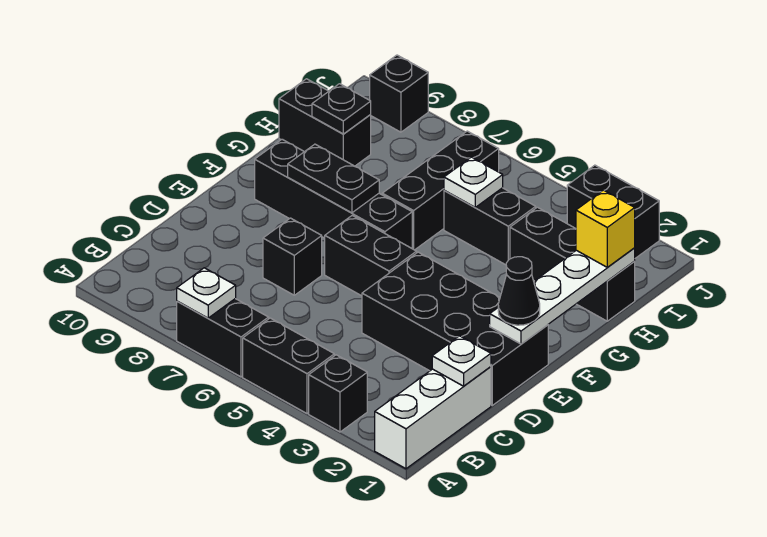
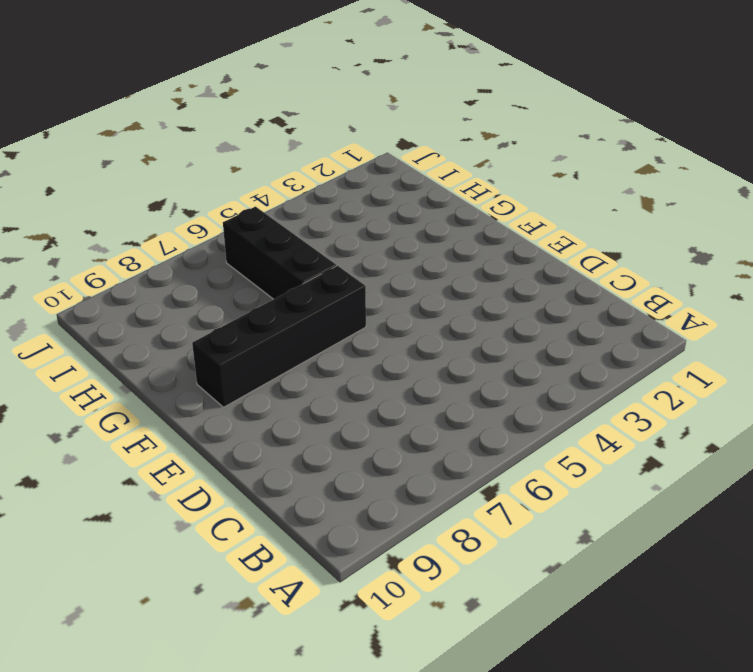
none -> white brick A1:C1 level 1
none -> black brick A3 level 1
none -> black brick A4:A5 level 1

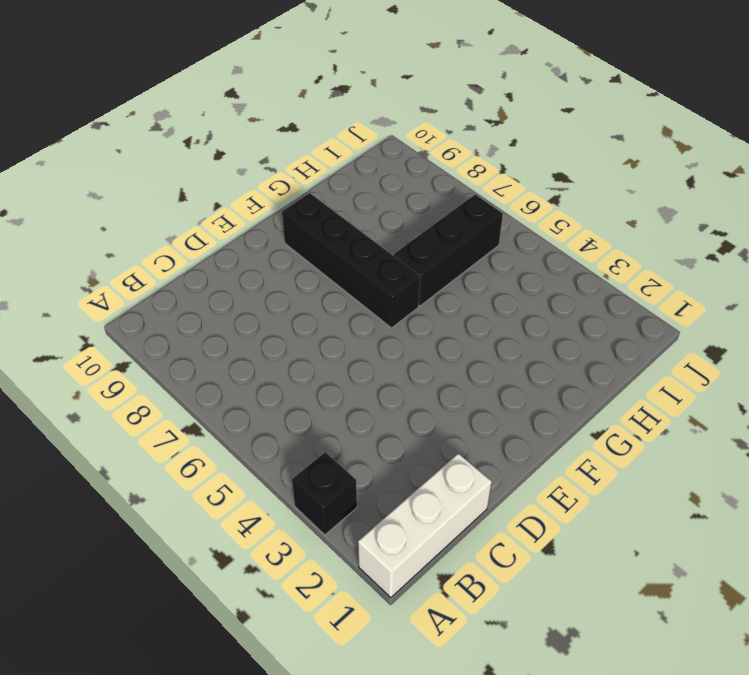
none -> black brick A4:A5 level 1
none -> black brick A6:A7 level 1
none -> black brick D1:E4 level 1

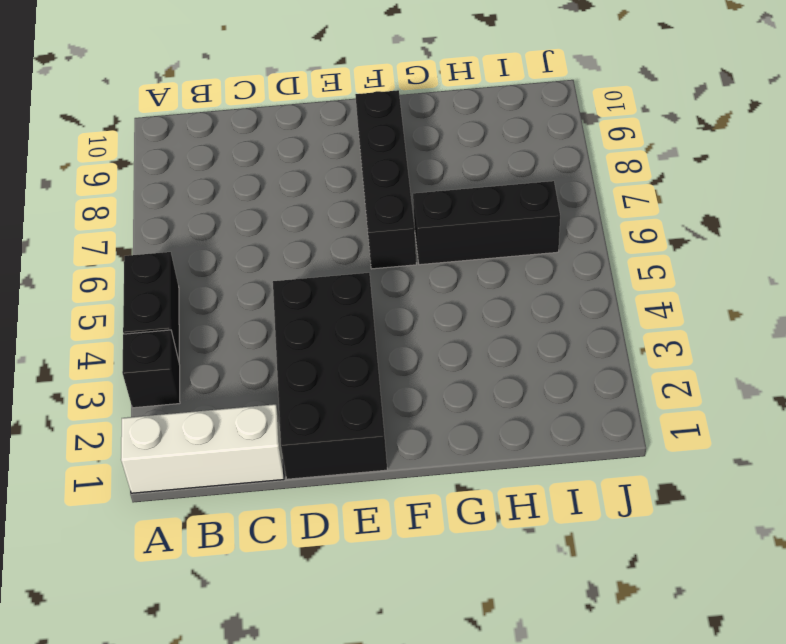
none -> black brick A6:A7 level 1
none -> black brick D7 level 1
none -> black brick E5:E6 level 1

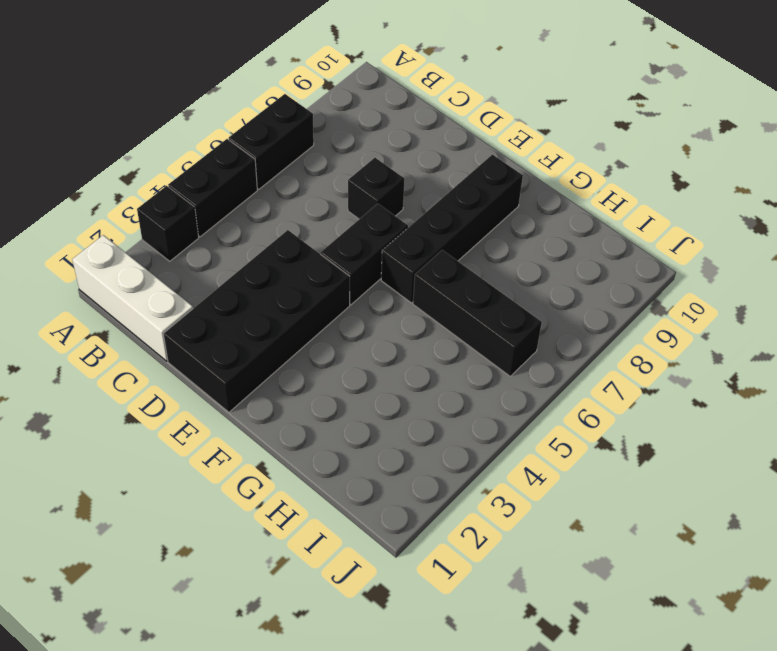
none -> black brick H1:H3 level 1
none -> black brick H4:H5 level 1
none -> black brick H9:H10 level 1

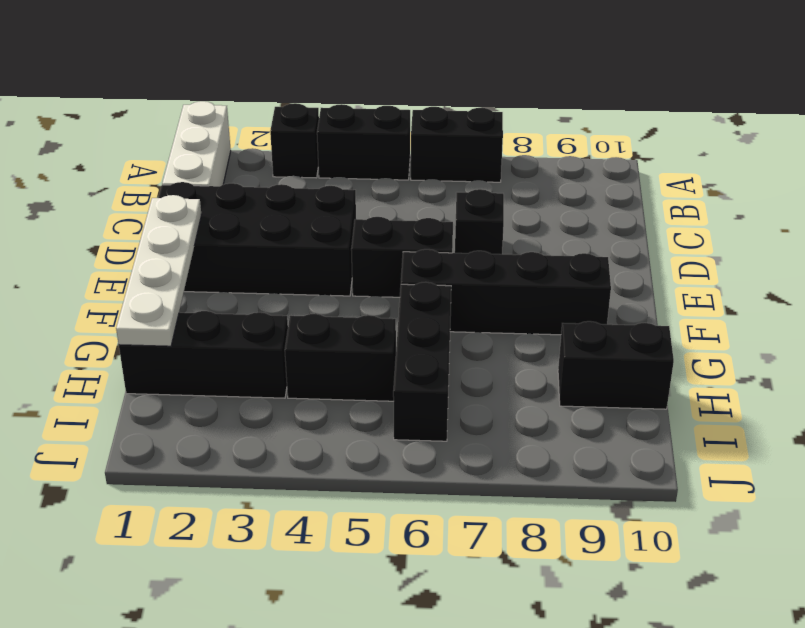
none -> black brick J2:J3 level 1
none -> black brick J9 level 1
none -> white plate A7 level 2

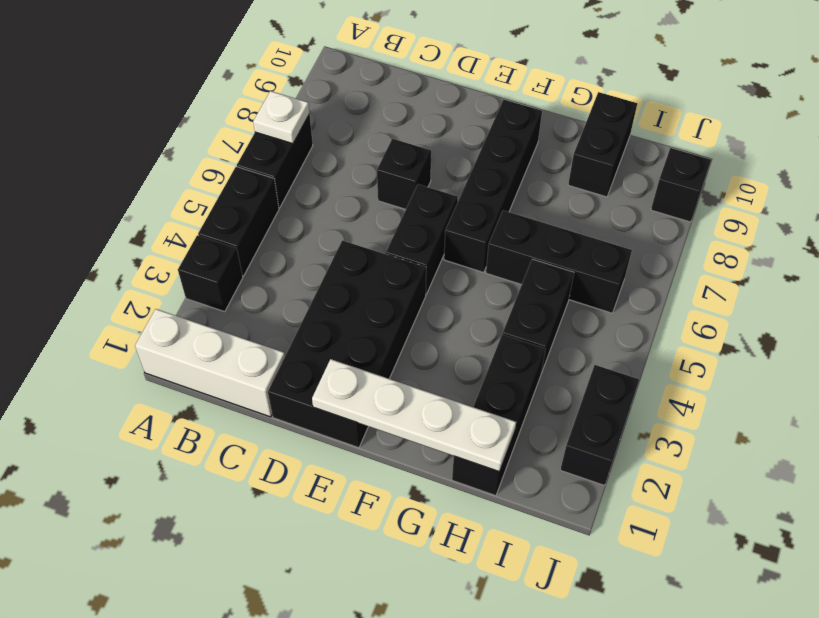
none -> white plate C1 level 2
none -> black plate F7:F8 level 2
none -> white plate H5 level 2

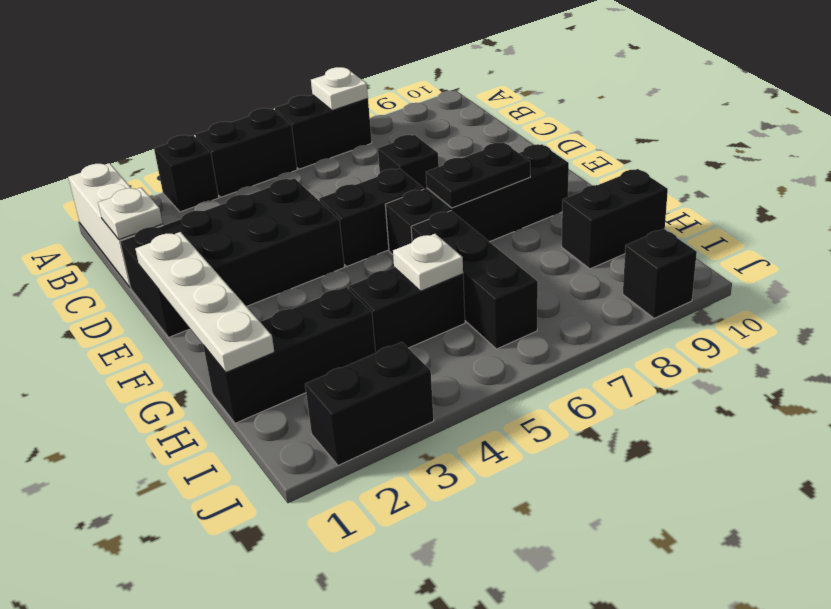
none -> black plate H9 level 2
none -> black cone E1 level 3
none -> yellow brick H1 level 3

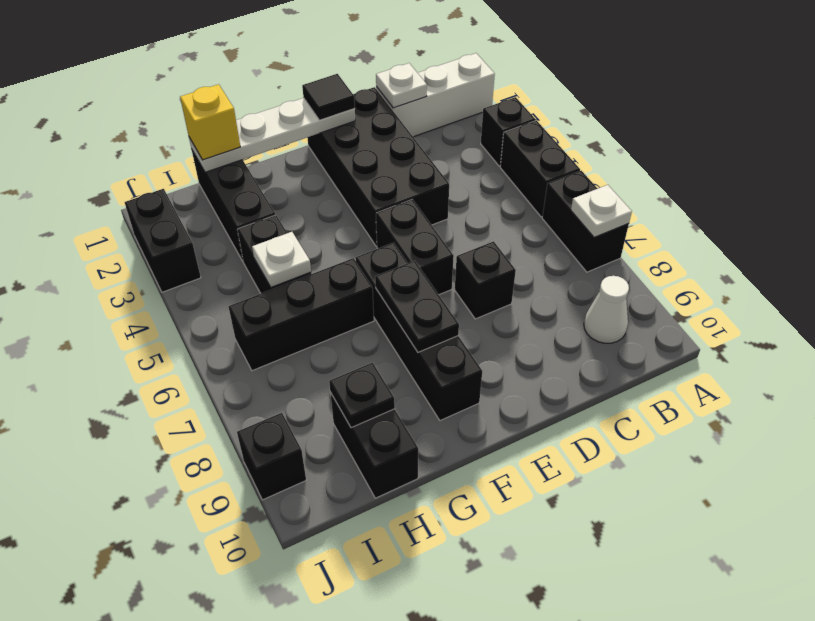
white cone B9 level 1 -> none
black tile E1 level 3 -> black cone E1 level 3

